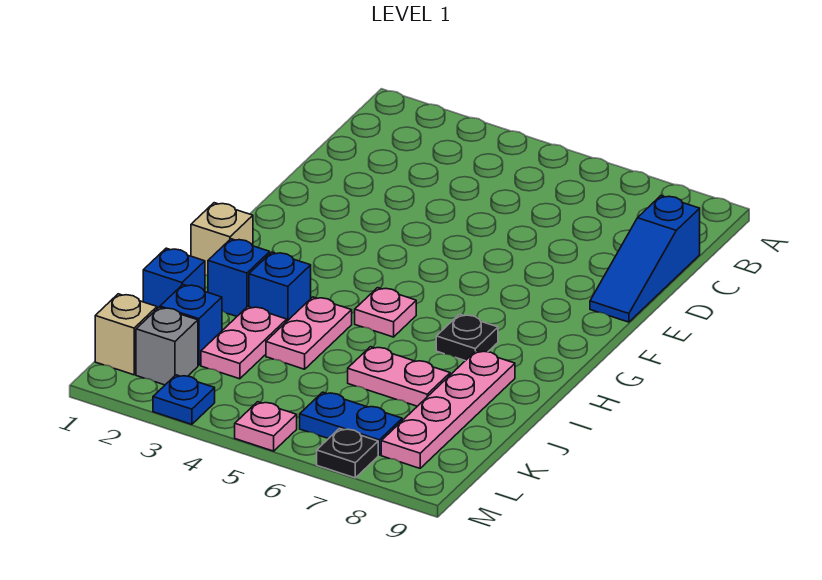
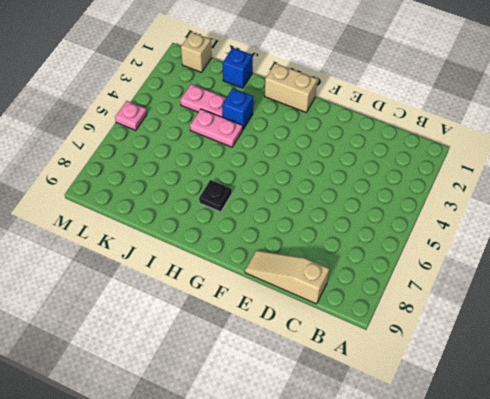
tan slope C9:E9 level 1 top C -> blue slope C9:E9 level 1 top C
tan brick G1:H1 level 1 -> tan brick H1 level 1
none -> pink plate H5 level 1
none -> blue brick I2 level 1
none -> pink plate I8:L8 level 1

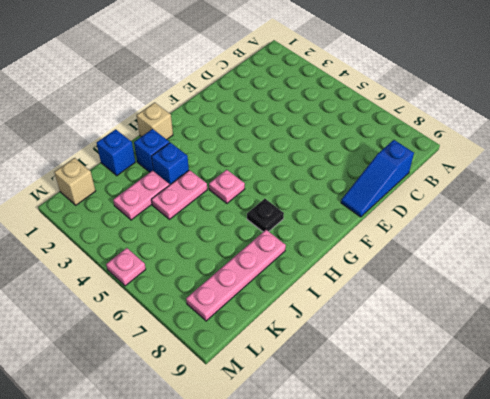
none -> pink plate J6:J7 level 1
none -> blue brick K2 level 1
none -> grey brick L2 level 1

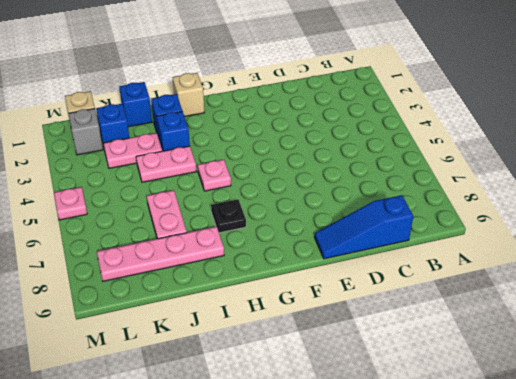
none -> blue plate L6:L7 level 1
none -> blue plate M3 level 1
none -> black plate M7 level 1

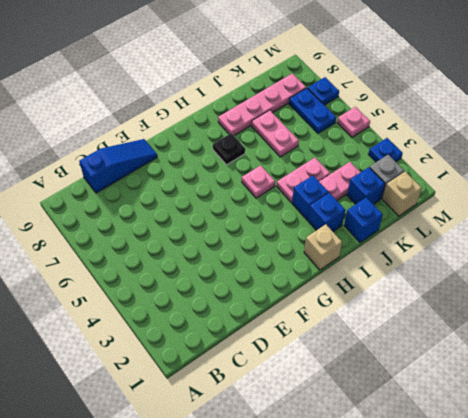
blue plate M7 level 1 -> black plate M7 level 1

